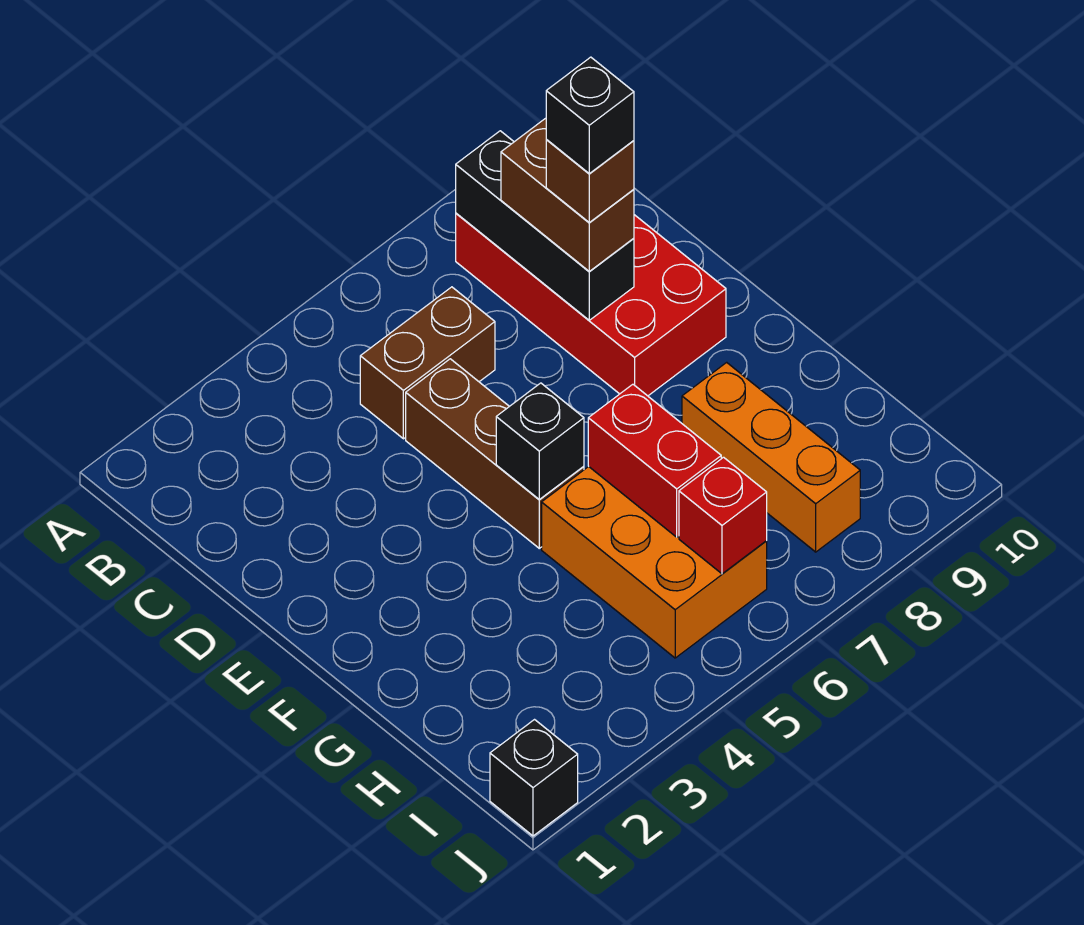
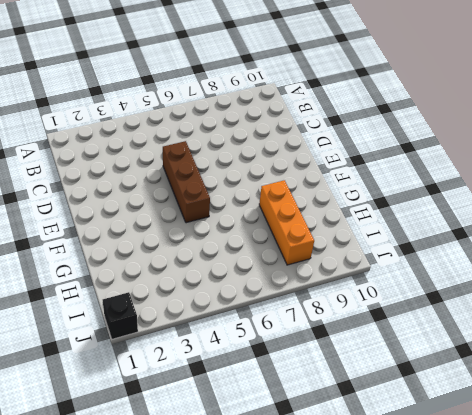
none -> red brick B8:E9 level 1
none -> brown brick C5:C6 level 1
none -> orange brick G5:I6 level 1

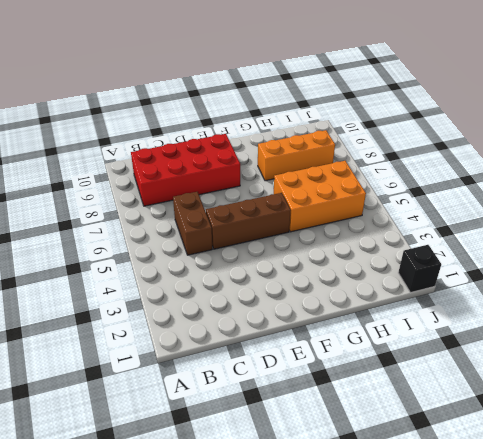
none -> black brick B8:D8 level 2
none -> black brick F5 level 2
none -> red brick G6:H6 level 2

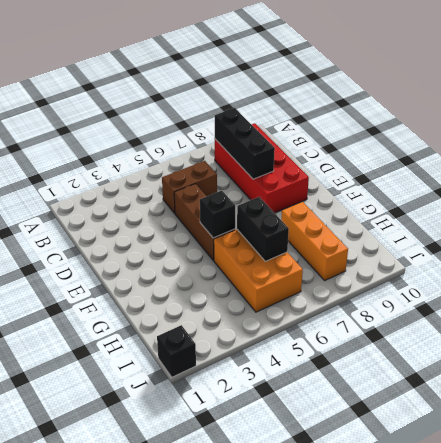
black brick G6:H6 level 2 -> red brick G6:H6 level 2
none -> red brick I6 level 2
none -> brown brick C8:D8 level 3
none -> brown brick D8 level 4

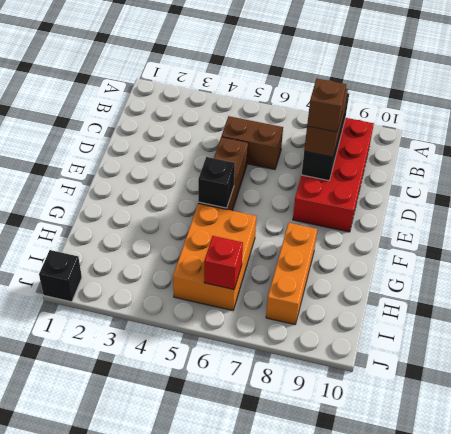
none -> red brick G6:H6 level 2
none -> black brick D8 level 5

